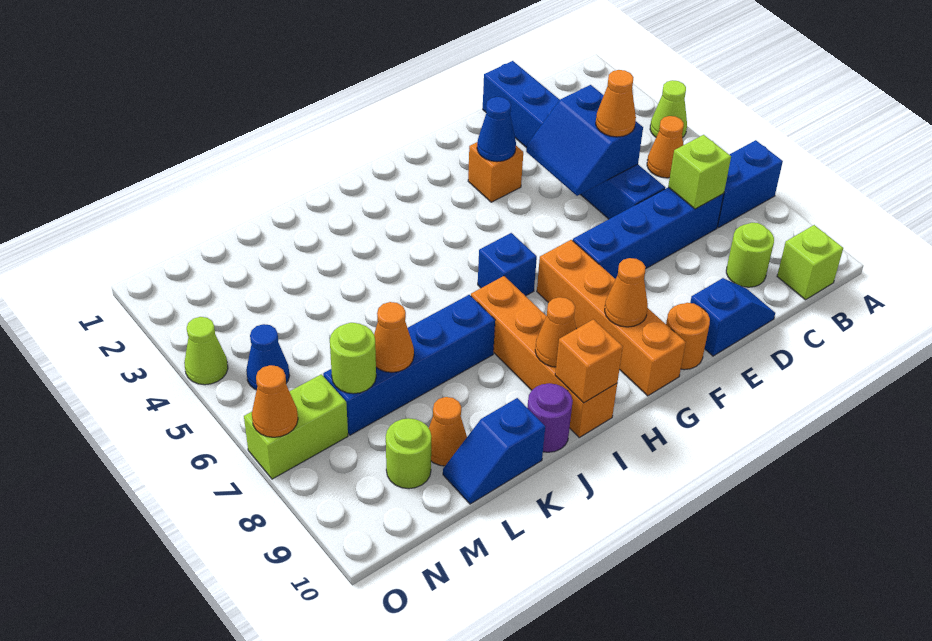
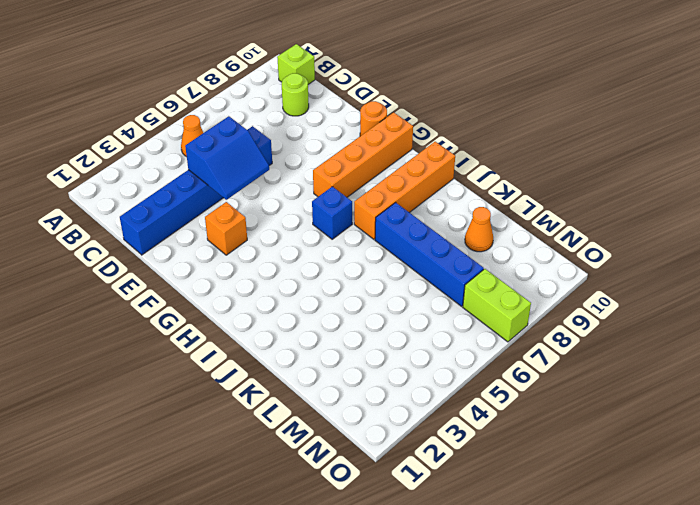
none -> lime cone A4 level 1
none -> blue brick A7:B7 level 1
none -> blue brick C7:F7 level 1
none -> blue slope D10:E10 level 1 top E

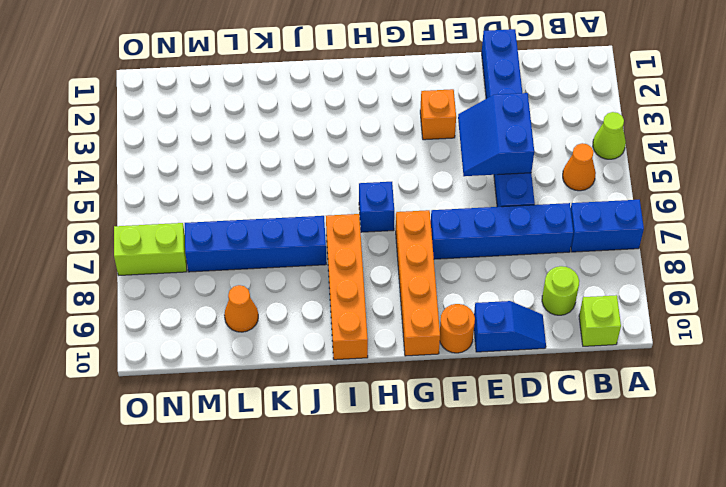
none -> purple round brick J10 level 1
none -> blue slope K10:L10 level 1 top K
none -> lime round brick M9 level 1
none -> blue cone N5 level 1

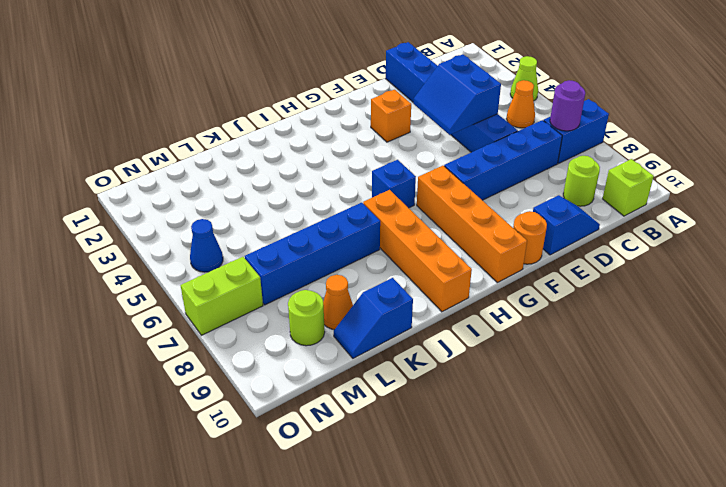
purple round brick B7 level 2 -> purple round brick J10 level 1
none -> lime cone O4 level 1
none -> lime brick C7 level 2
none -> blue cone F3 level 2
none -> orange cone G9 level 2

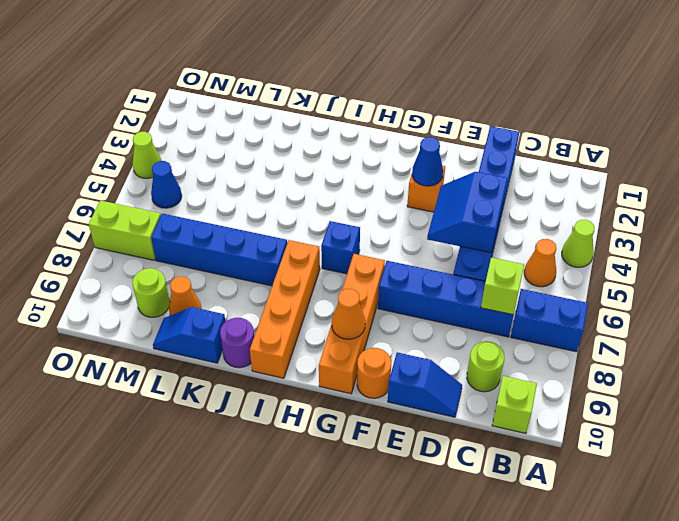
none -> orange cone I9 level 2
none -> orange brick I10 level 2
none -> orange cone L7 level 2
none -> lime round brick M7 level 2

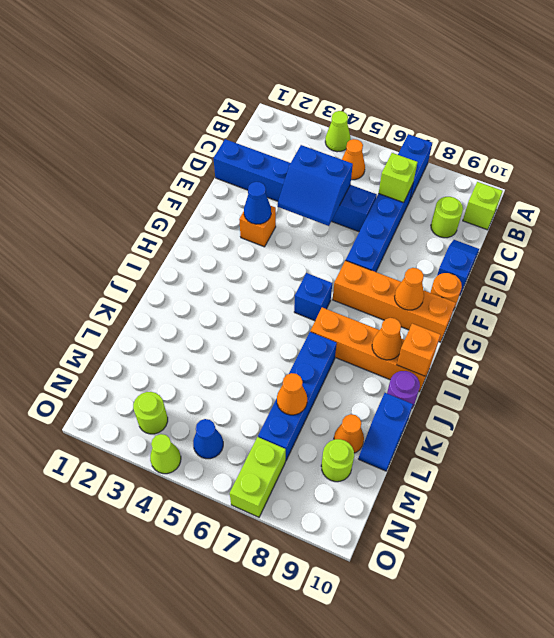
lime round brick N3 level 1 -> lime round brick M7 level 2
none -> orange cone O7 level 2
none -> orange cone D5 level 3

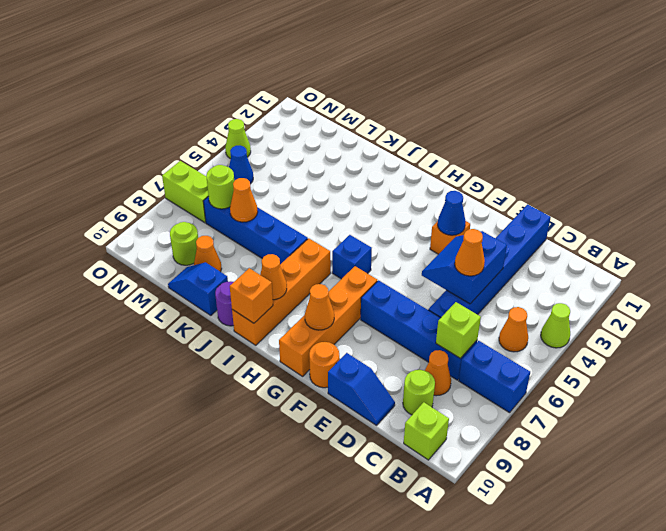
orange cone C8 level 1 -> orange cone O7 level 2

